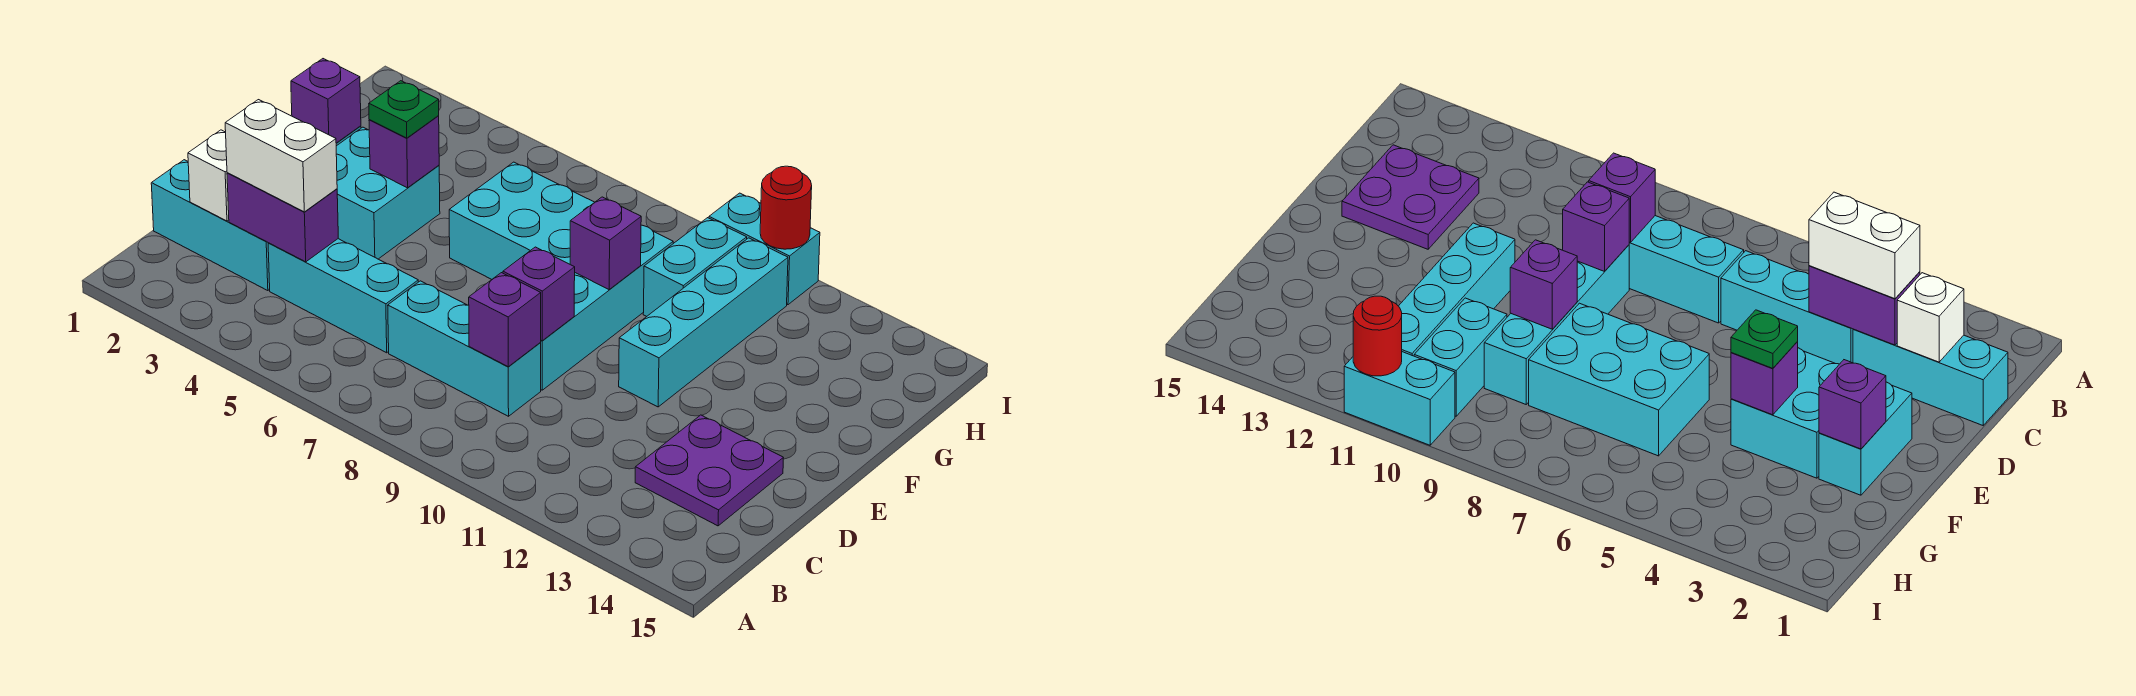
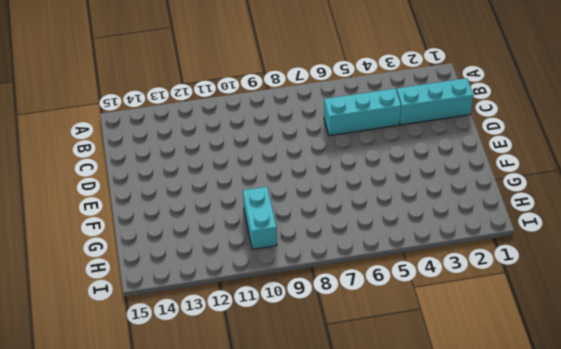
none -> cyan brick C7:C9 level 1
none -> purple plate C13:D14 level 1
none -> cyan brick D9:G9 level 1

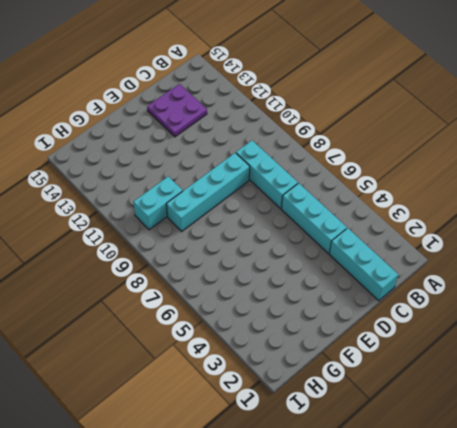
none -> cyan brick E2:F2 level 1
none -> cyan brick E3:F4 level 1
none -> cyan brick E11:H11 level 1

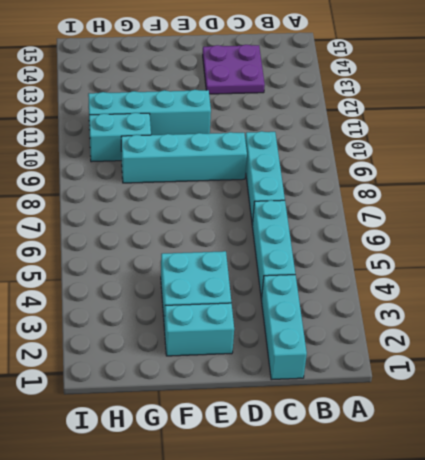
none -> cyan brick F6:G8 level 1
none -> cyan brick I10:I11 level 1
none -> white brick C2 level 2

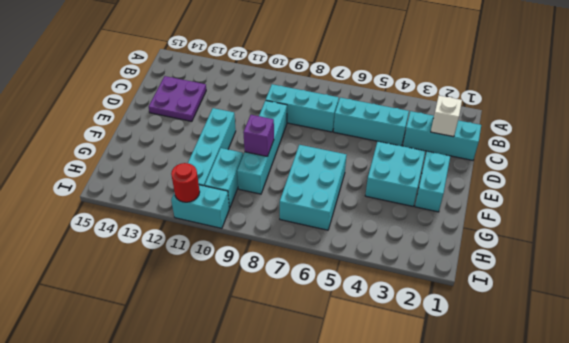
cyan brick F6:H7 level 1 -> cyan brick F6:G8 level 1
none -> purple brick C3:C4 level 2
none -> purple brick C9 level 2
none -> purple brick D9 level 2

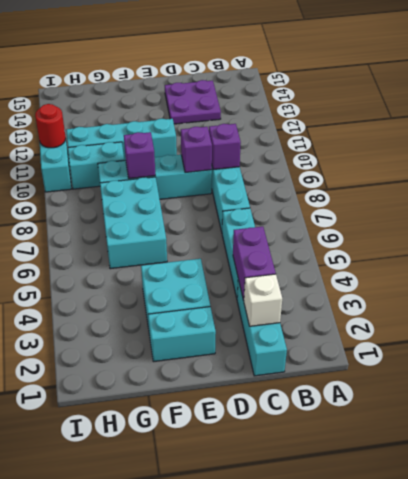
none -> purple brick F2 level 2
none -> purple brick F4 level 2
none -> white brick C3:C4 level 3

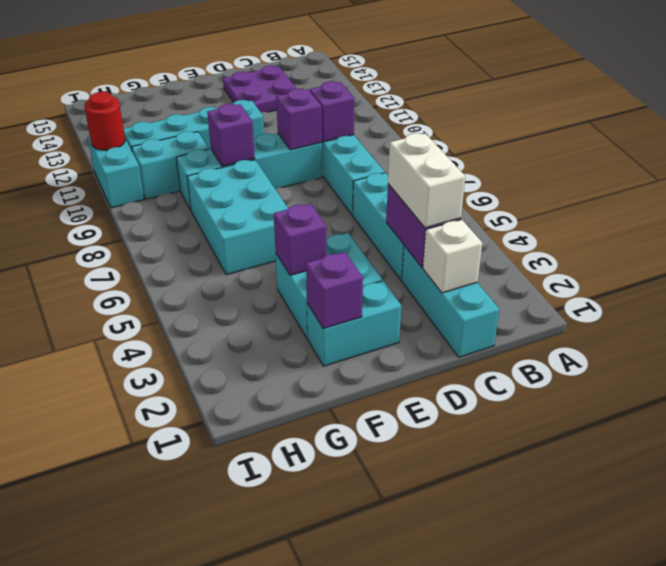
none -> green plate F4 level 3

